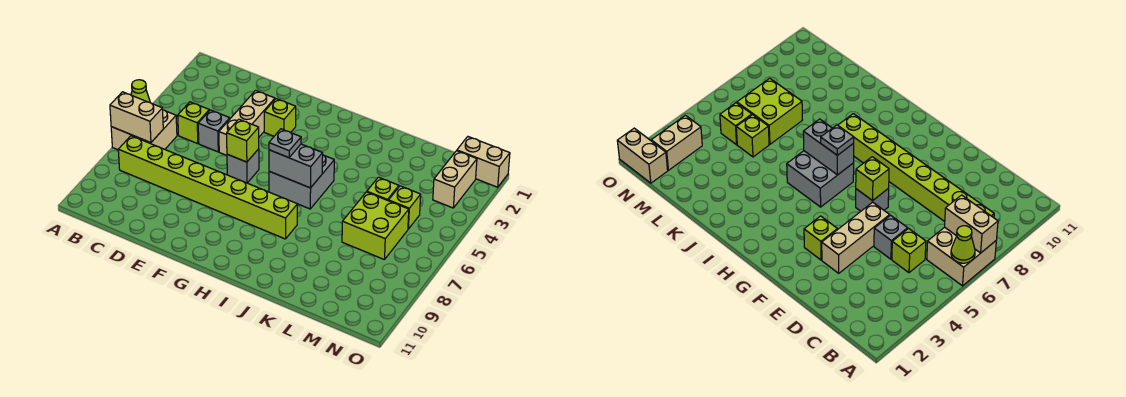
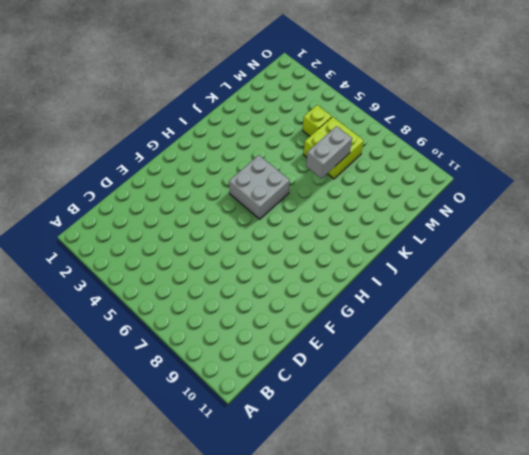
grey brick K7:L7 level 2 -> grey brick H6:I6 level 2
none -> tan brick A6:B7 level 1
none -> lime brick B8:I8 level 1
none -> lime brick C5 level 1

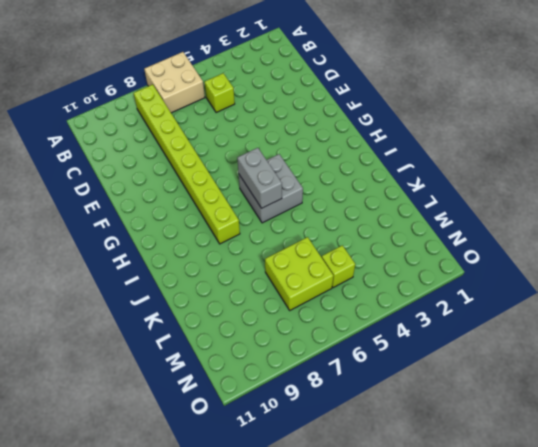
none -> grey brick D5 level 1
none -> tan brick E3:E5 level 1
none -> lime brick F3 level 1

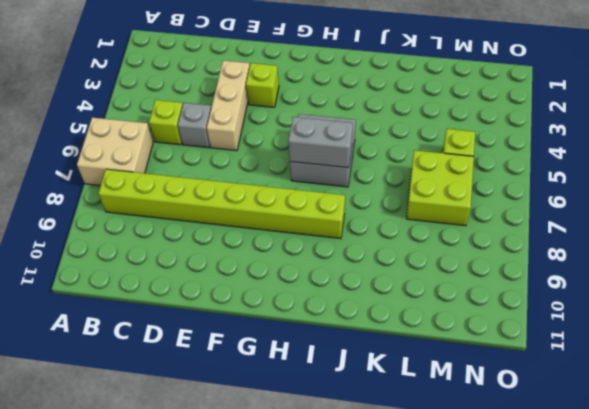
none -> grey brick F6 level 1
none -> lime brick L5 level 1
none -> tan brick N1:O1 level 1

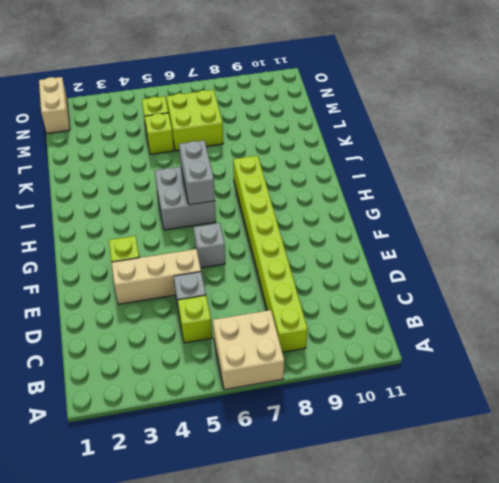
none -> tan brick N2:N3 level 1
none -> lime cone A6 level 2
none -> tan brick A7:B7 level 2

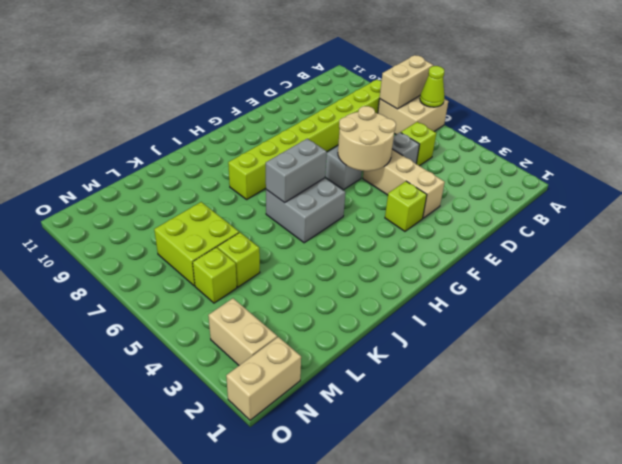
tan round brick E5:F6 level 2 -> lime brick F6 level 2
none -> grey plate H6 level 3

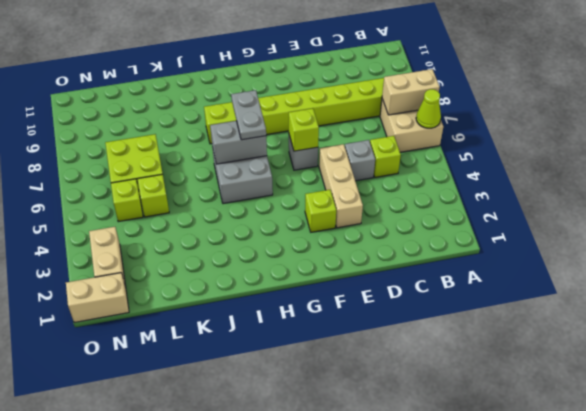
grey plate H6:H7 level 3 -> grey plate H6 level 3

